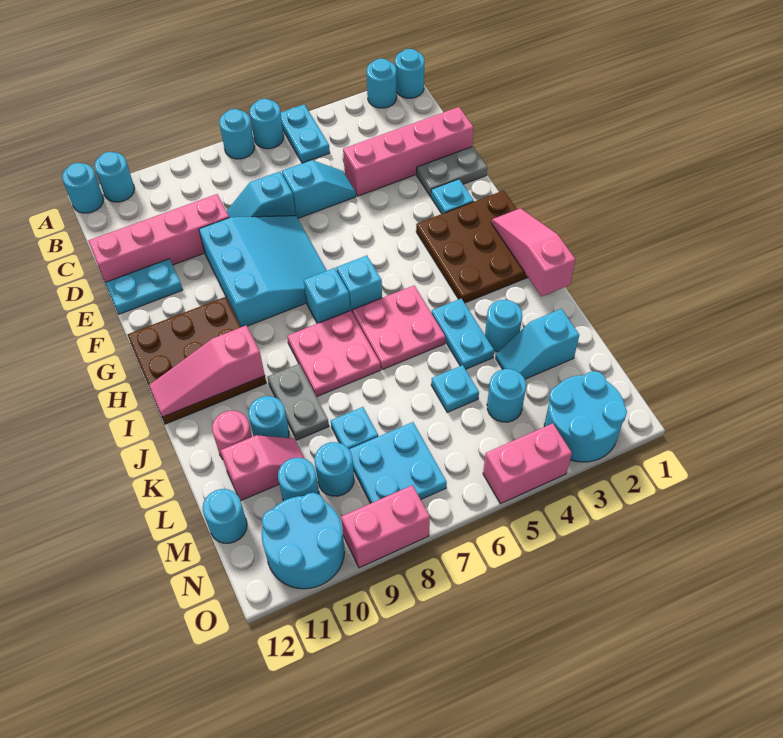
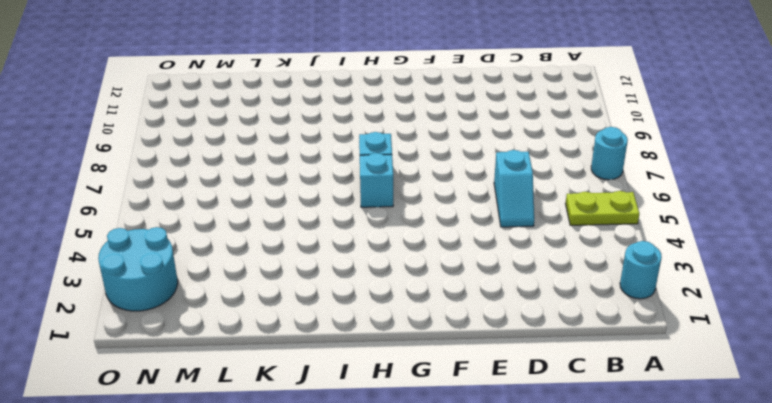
lime plate A5:B5 level 1 -> cyan plate A5:B5 level 1
none -> cyan round brick A1 level 1
none -> cyan round brick A6 level 1
none -> cyan round brick A11 level 1
none -> cyan round brick A12 level 1

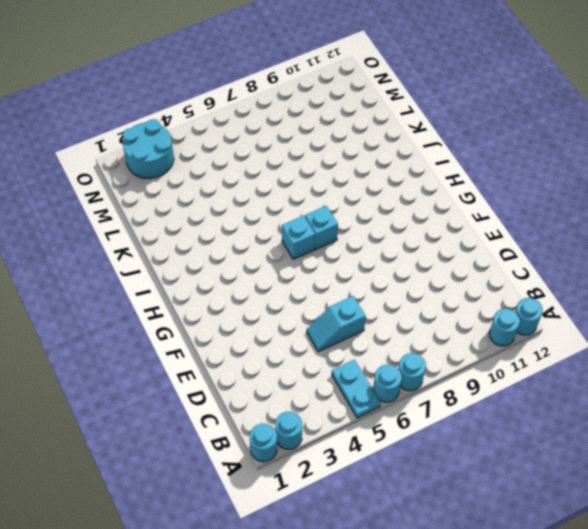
none -> pink brick D1:D4 level 1
none -> cyan slope D7:D8 level 1 top 7
none -> pink brick D9:D12 level 1
none -> grey plate E1:E2 level 1

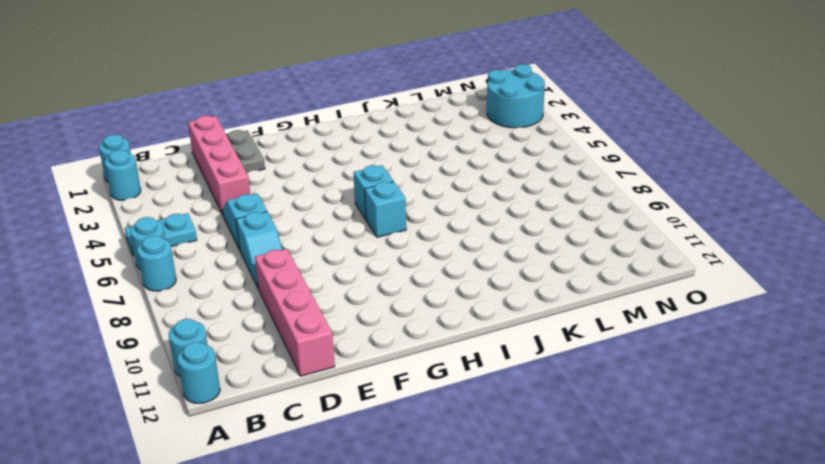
none -> cyan slope E7:G9 level 1 top 9
none -> cyan plate E11:E12 level 1
none -> cyan plate F2 level 1
none -> brown plate G1:I3 level 1

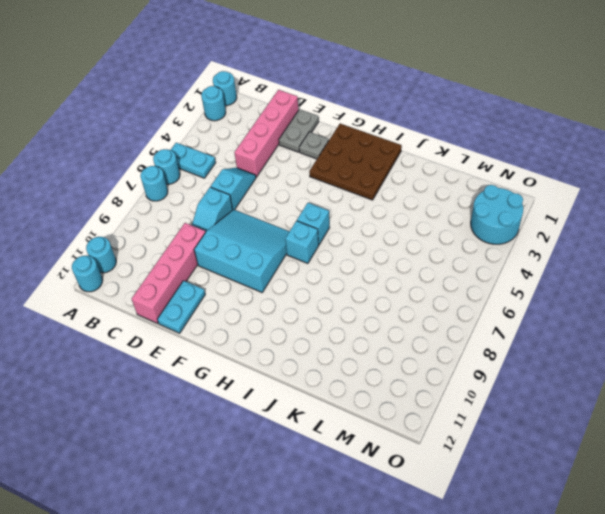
grey plate F2 level 1 -> cyan plate F2 level 1
none -> brown plate G10:I12 level 1
none -> pink plate I5:J6 level 1
none -> pink plate I7:J8 level 1
none -> cyan plate J4:K4 level 1

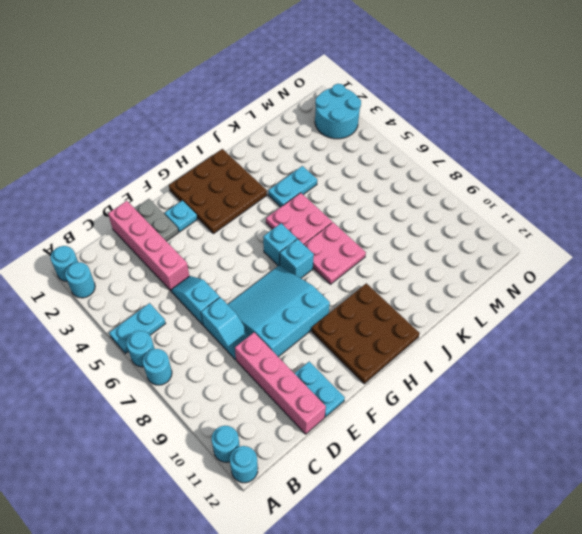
none -> grey plate J9:K9 level 1
none -> cyan round brick K3 level 1
none -> cyan round brick K10 level 1
none -> pink round brick K11 level 1

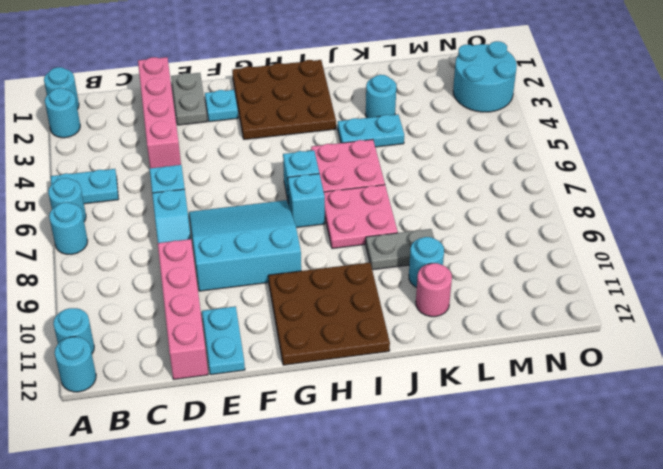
none -> cyan slope L2:L3 level 1 top 2
none -> cyan plate L5 level 1
none -> cyan plate L8 level 1
none -> pink slope L10:L11 level 1 top 11

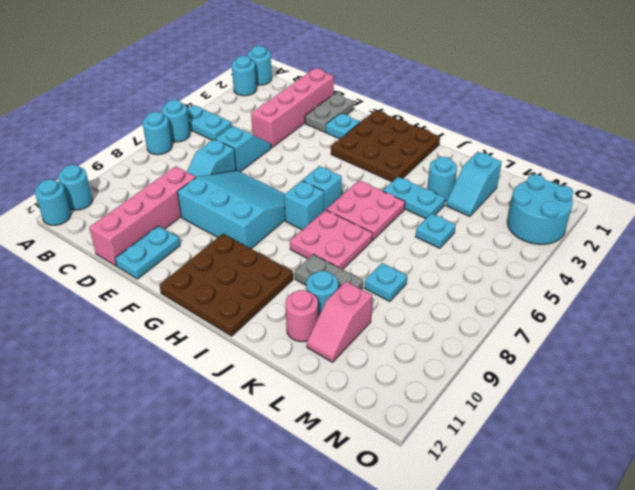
pink slope L10:L11 level 1 top 10 -> pink slope L10:L11 level 1 top 11
none -> cyan round brick M4 level 1
none -> cyan plate M7:N8 level 1
none -> cyan round brick M9 level 1
none -> cyan round brick M10 level 1

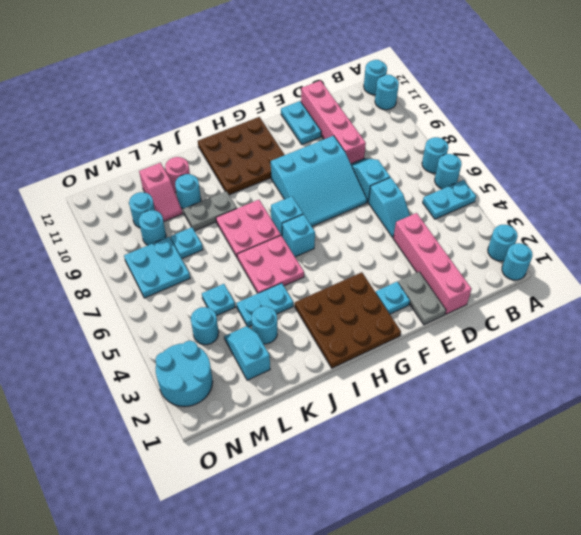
none -> cyan round brick M12 level 1
none -> cyan round brick N10:O11 level 1
none -> pink brick O4:O5 level 1
none -> pink brick O8:O9 level 1

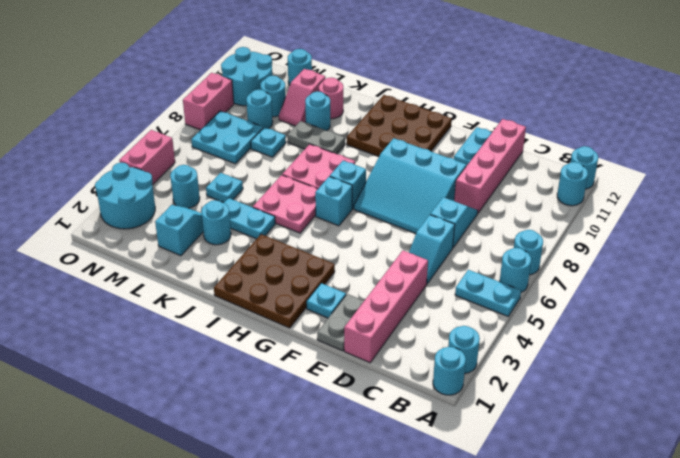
none -> pink slope H1:J1 level 2 top J
none -> pink slope I10:I12 level 2 top 10

